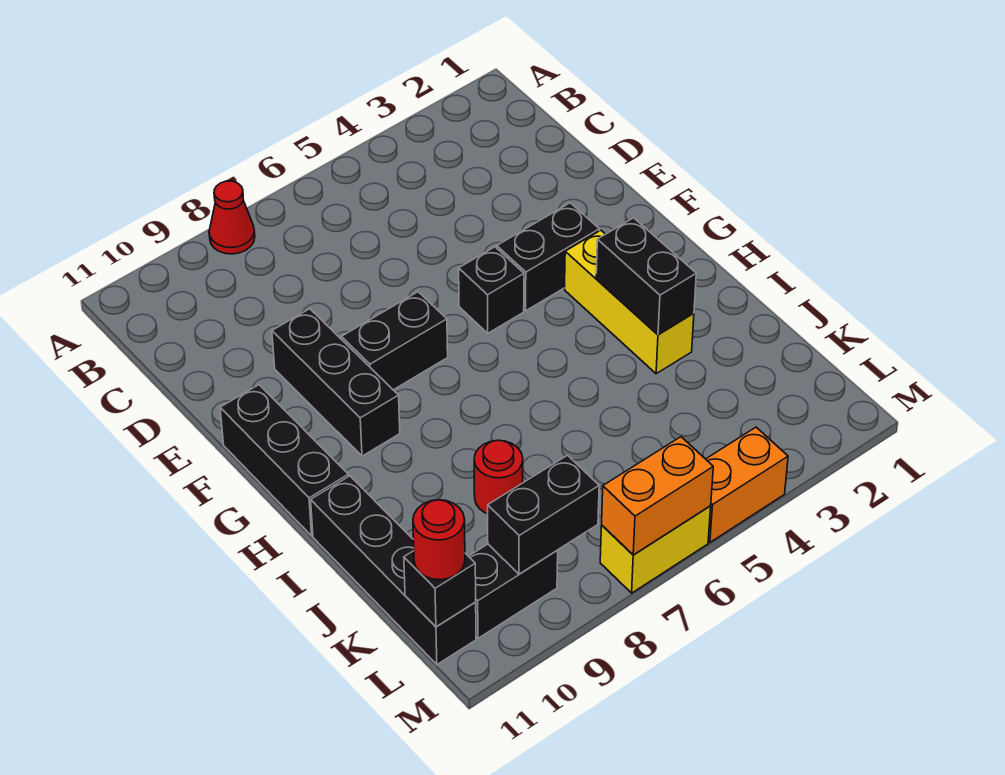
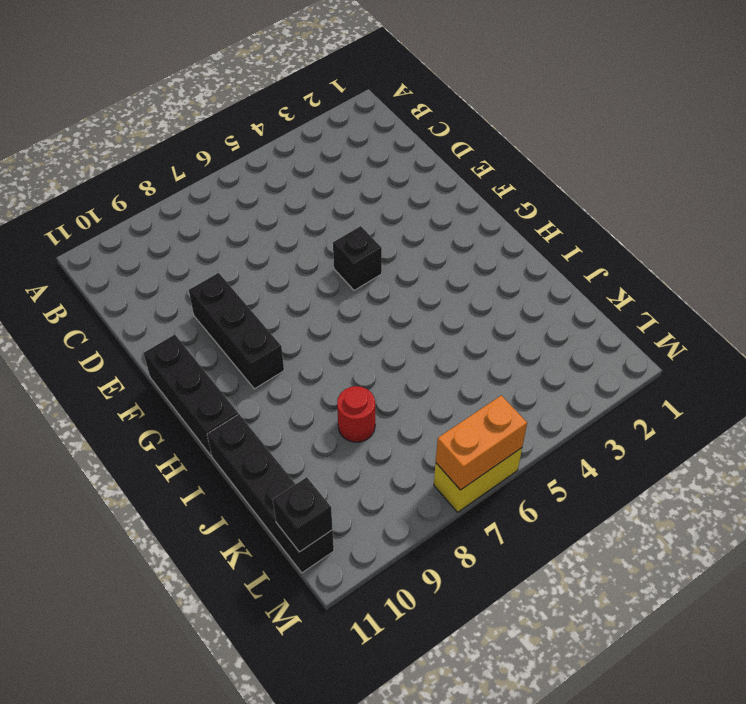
none -> red cone A8 level 1
none -> black brick F3:F4 level 1
none -> black brick F7:F8 level 1

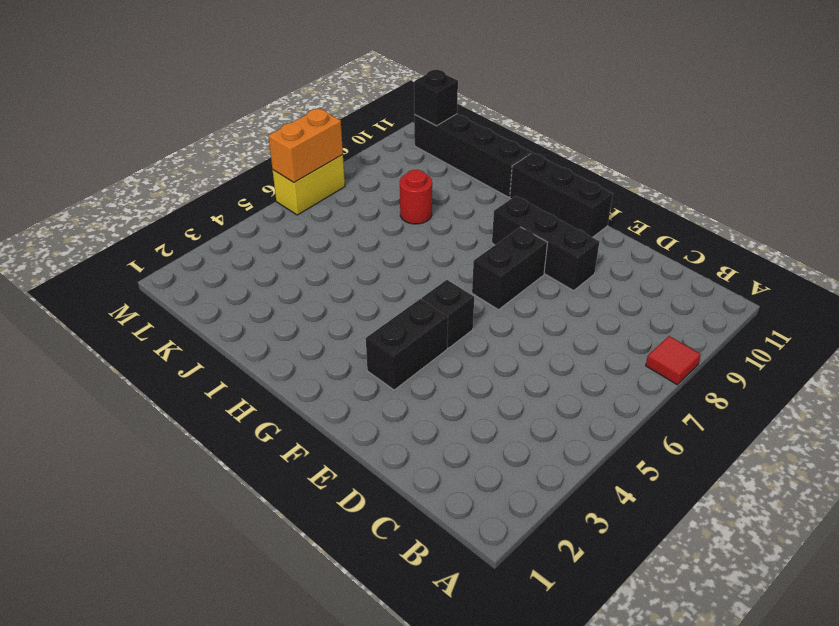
red tile A8 level 1 -> red cone A8 level 1
none -> yellow brick G3:I3 level 1
none -> black brick L9:L10 level 1
none -> orange brick M4:M5 level 1

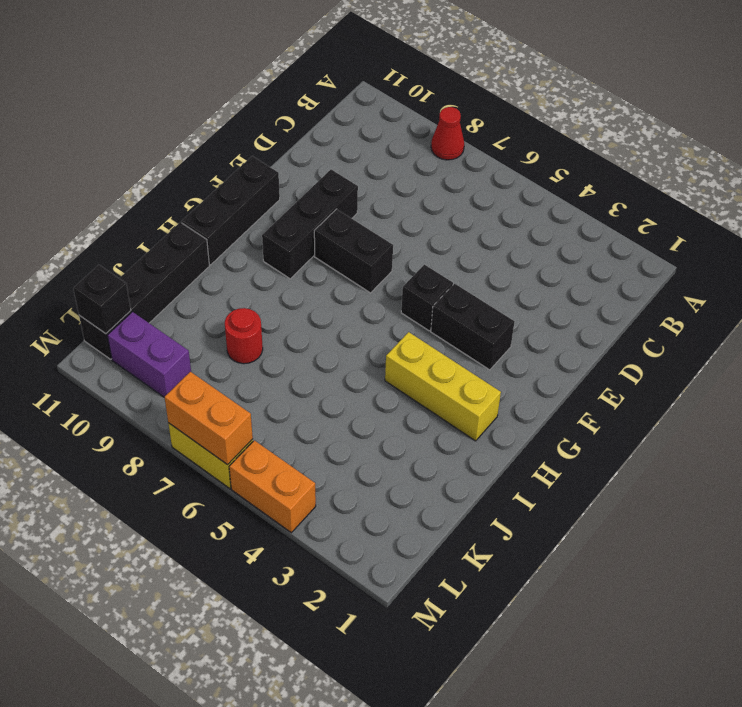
yellow brick H2:H4 level 1 -> yellow brick G3:I3 level 1
purple brick L9:L10 level 1 -> black brick L9:L10 level 1
none -> black brick H3:I3 level 2
none -> black brick L8:L9 level 2
none -> red round brick L11 level 3

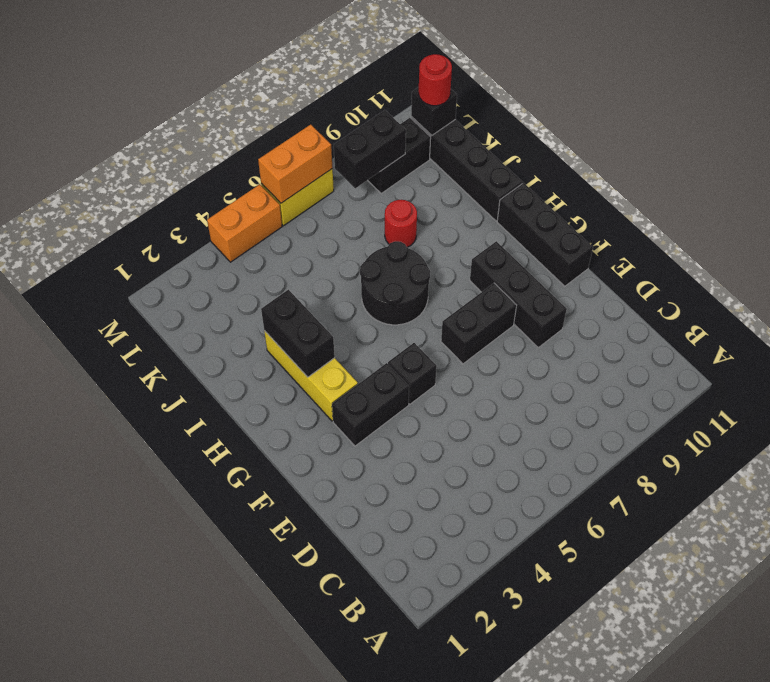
black round brick H6:I7 level 1 -> none
none -> red cone A8 level 1

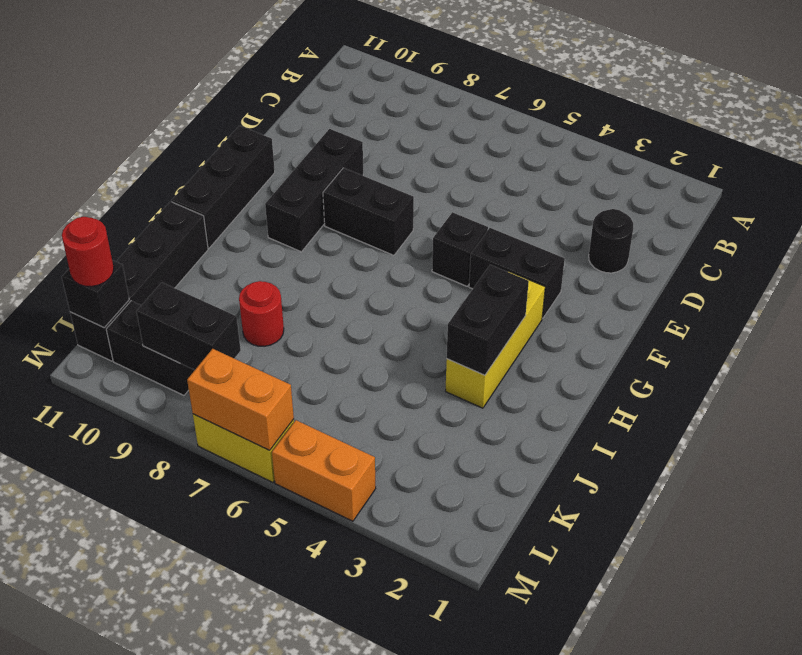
black round brick D2 level 1 -> none
none -> red cone A8 level 1

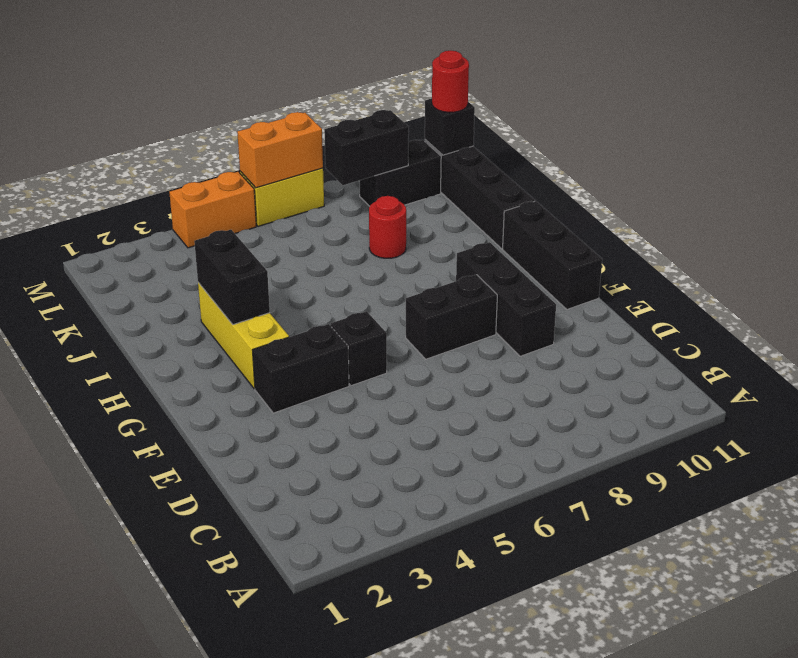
none -> red cone A8 level 1

